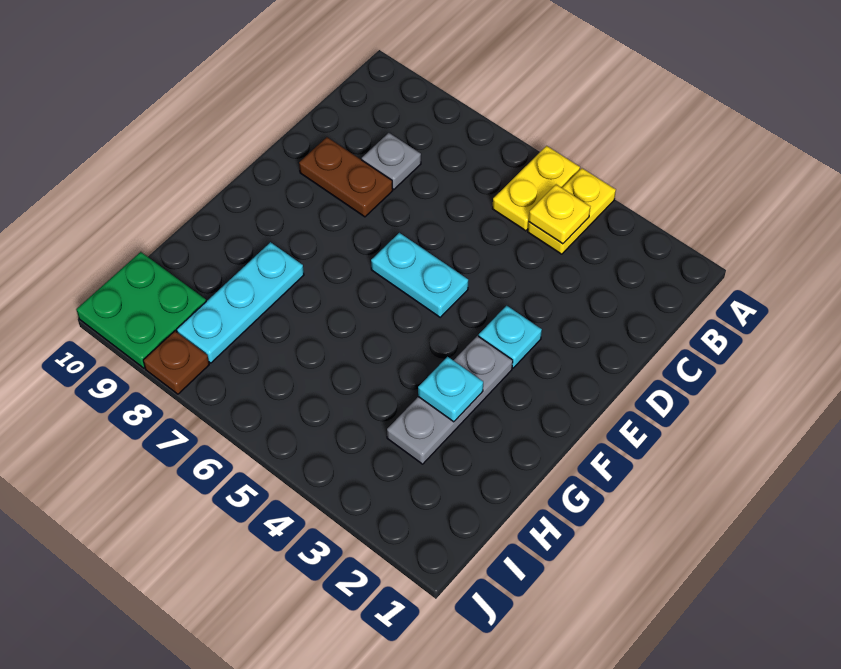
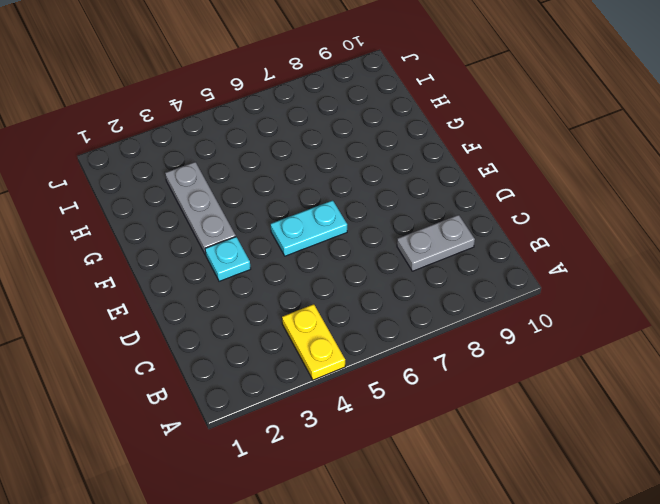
grey plate C8:C9 level 1 -> grey plate C8 level 1
none -> yellow plate A5:B5 level 1
none -> brown plate D8:D9 level 1
none -> cyan plate G8:I8 level 1

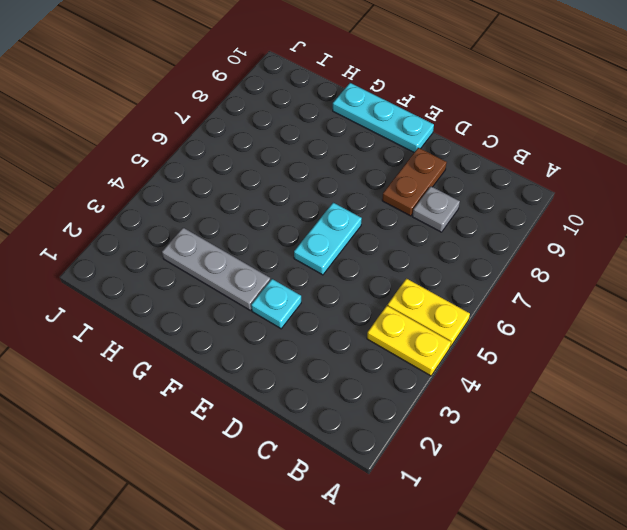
cyan plate E10:G10 level 1 -> cyan plate G8:I8 level 1
none -> green plate I9:J10 level 1
none -> brown plate J8 level 1
none -> yellow plate B4 level 2

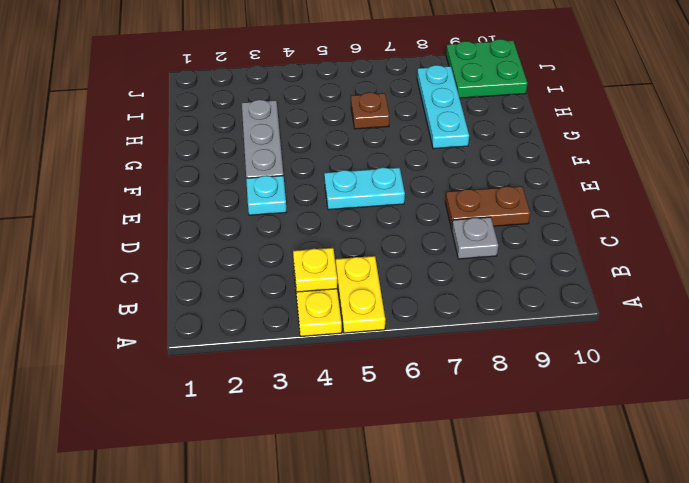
brown plate H6 level 1 -> brown plate J8 level 1
none -> cyan plate G3 level 2

